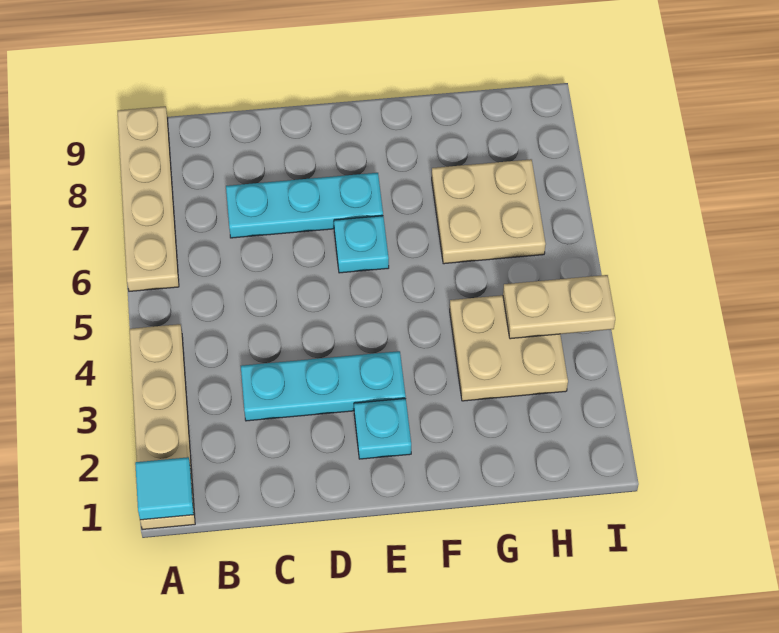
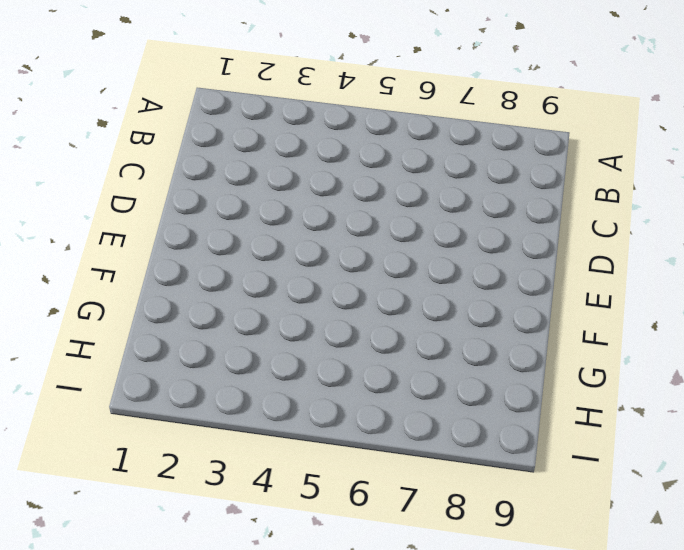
none -> tan plate A1:A4 level 1
none -> tan plate A6:A9 level 1

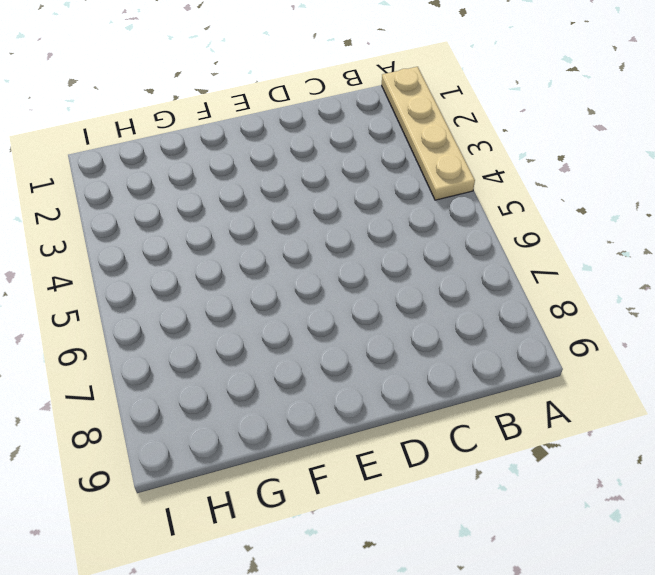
none -> tan plate A6:A9 level 1
none -> cyan plate C3:E3 level 1

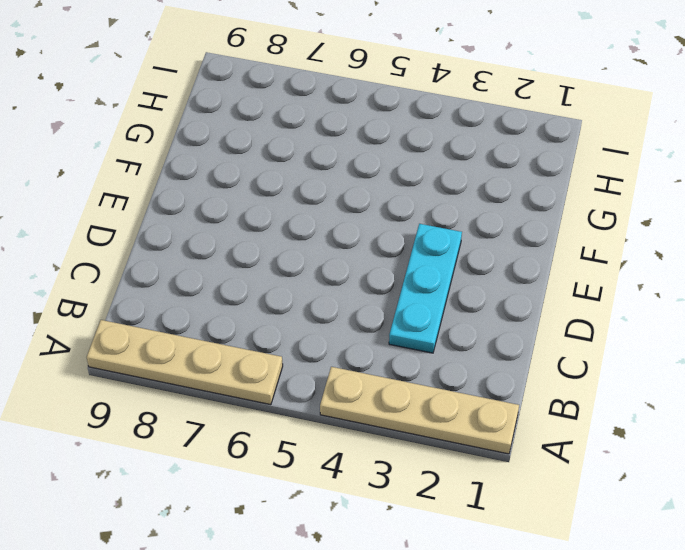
none -> cyan plate C7:E7 level 1
none -> cyan plate E2 level 1

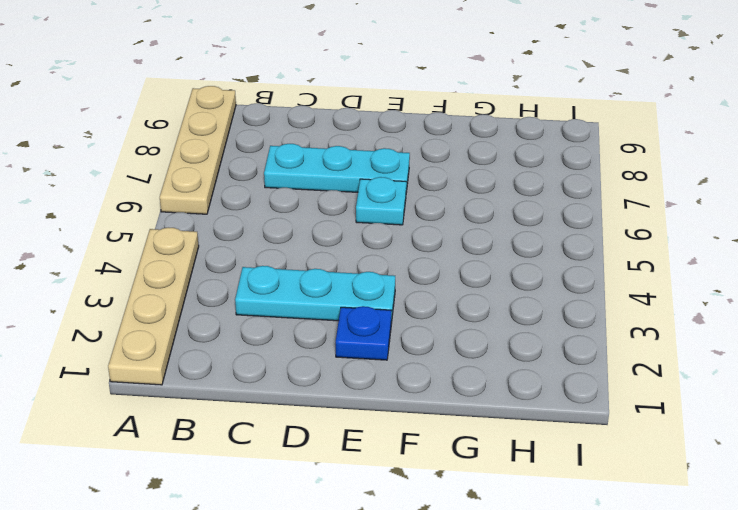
blue plate E2 level 1 -> cyan plate E2 level 1
none -> tan plate G3:H4 level 1
none -> tan plate G6:H7 level 1

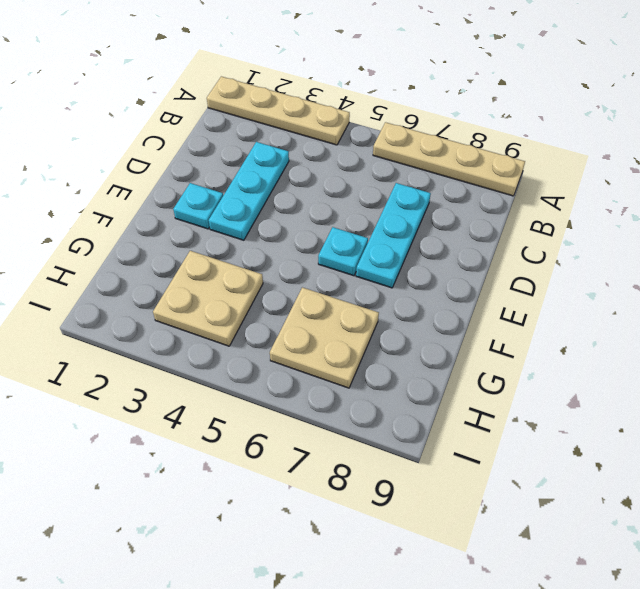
none -> cyan tile A1 level 2
none -> tan plate H4:I4 level 2

